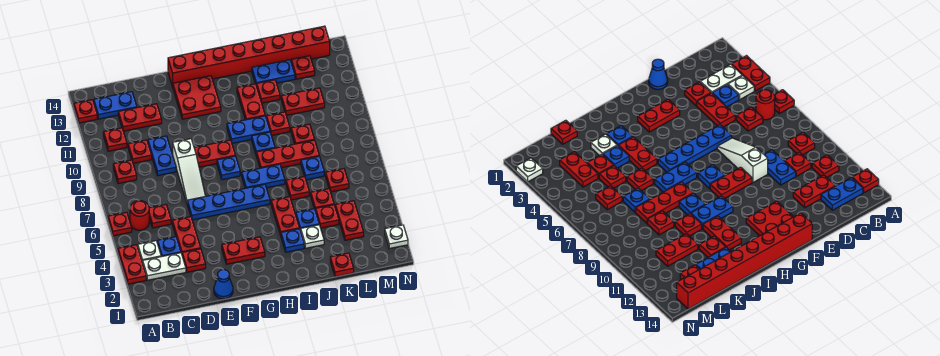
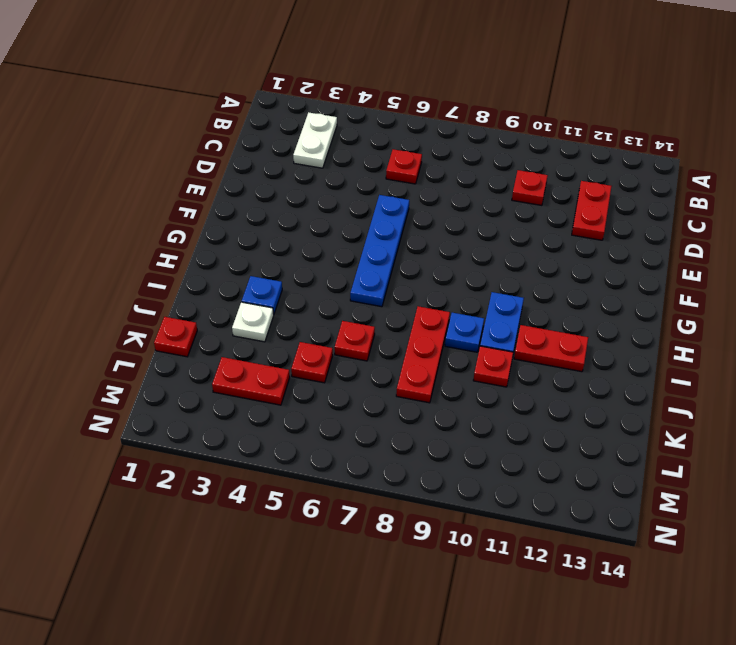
none -> red plate A3:A4 level 1
none -> red plate A6 level 1
none -> red plate A13 level 1
none -> white plate B4 level 1

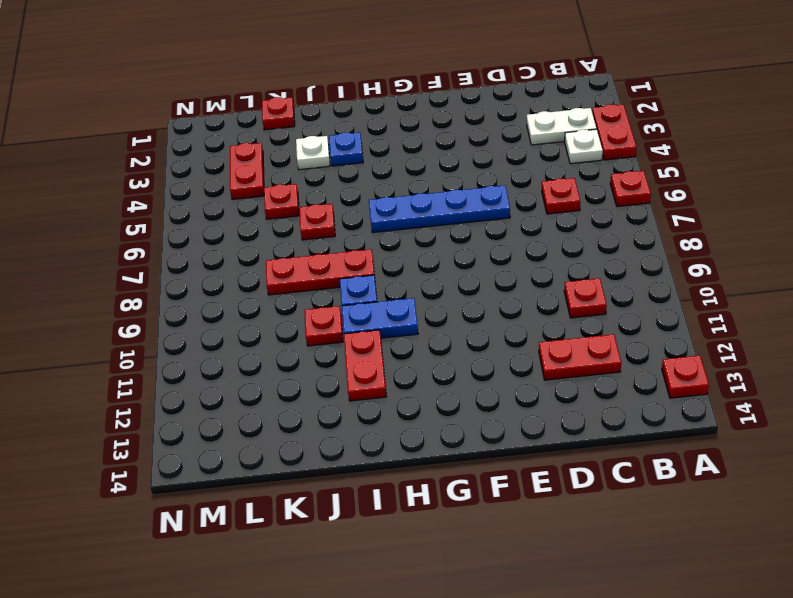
none -> red round brick B6 level 1
none -> red plate B9 level 1
none -> red plate B11 level 1
none -> blue plate B13:C13 level 1

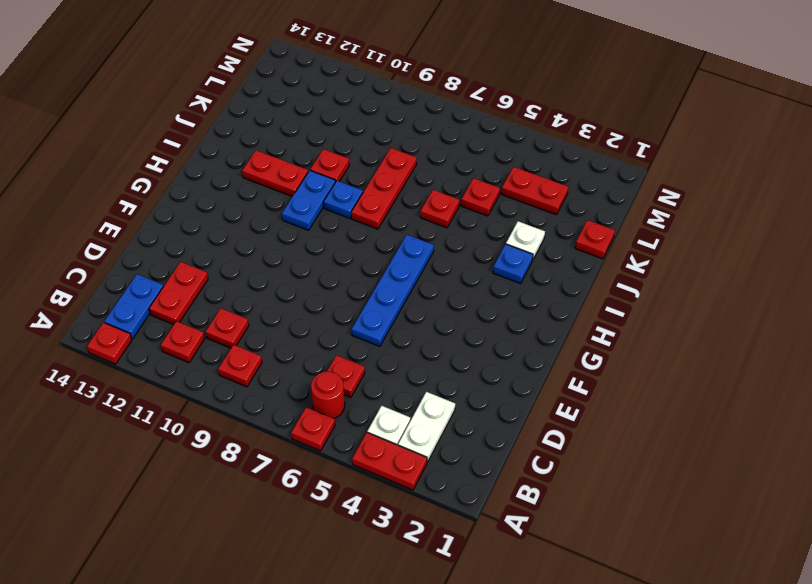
none -> blue plate C4 level 1
none -> red plate D3 level 1
none -> red plate D4:D5 level 1
none -> blue plate D9:D10 level 1

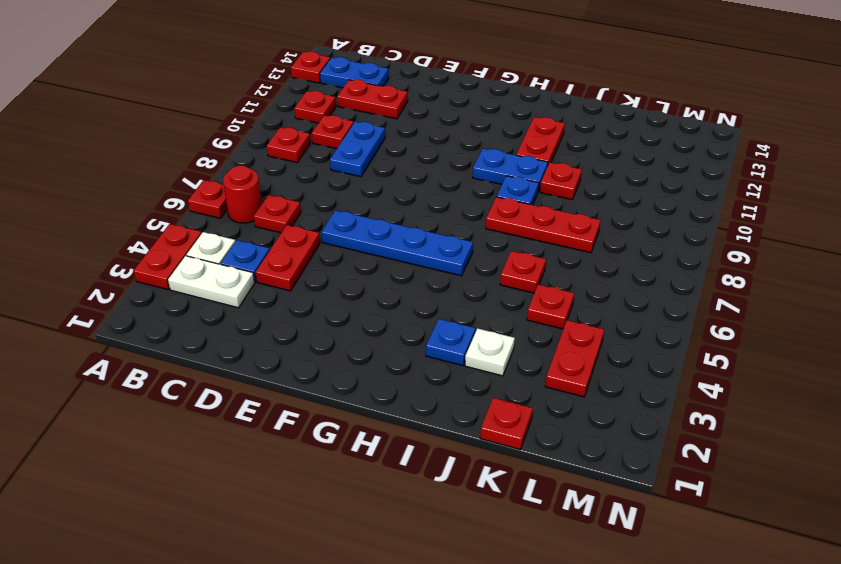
none -> red plate D3 level 1
none -> blue cone E1 level 1
none -> white slope E7:E9 level 1 top 9
none -> red plate F3:G3 level 1

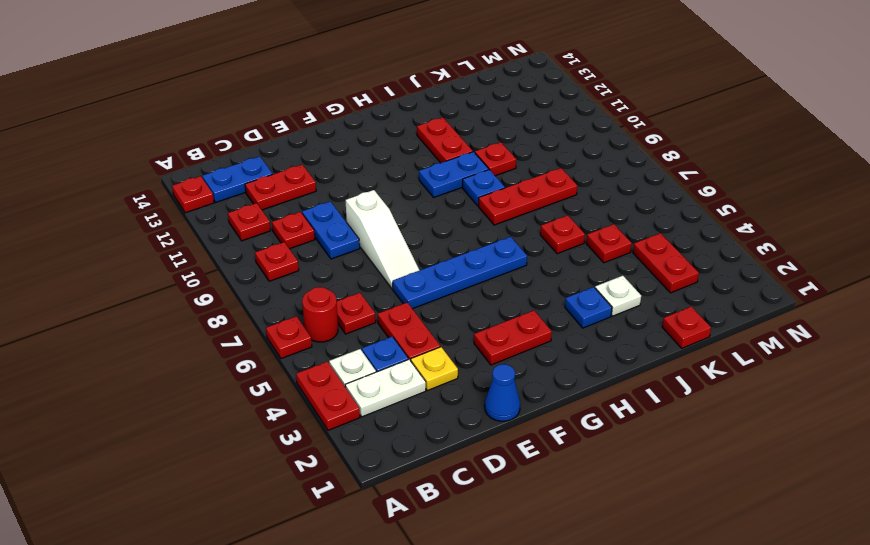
yellow plate D3 level 1 -> red plate D3 level 1
none -> red plate F9:G9 level 1
none -> red plate F12:G13 level 1
none -> red brick F14:M14 level 1
none -> blue plate G8 level 1

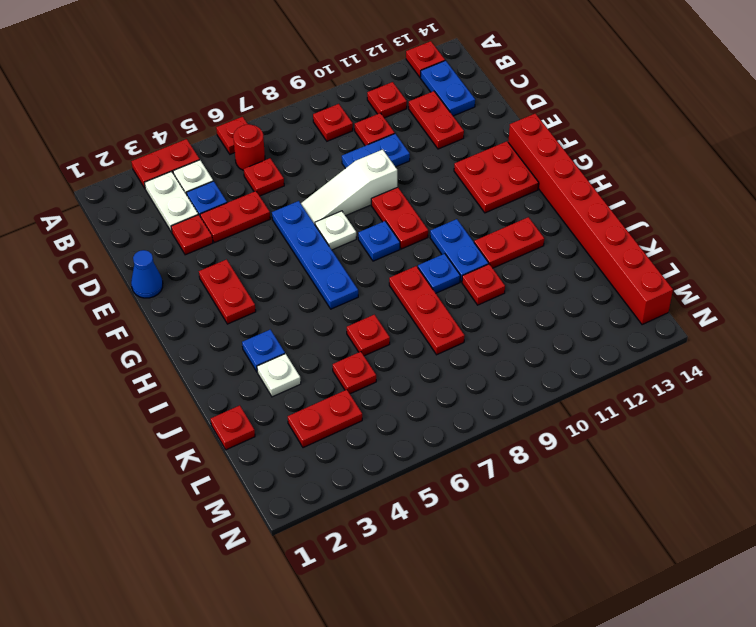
white plate F7 level 1 -> white plate N2 level 1
none -> blue plate H7:I7 level 1
none -> red plate I4:I5 level 1
none -> blue plate J4 level 1
none -> red plate J12 level 1

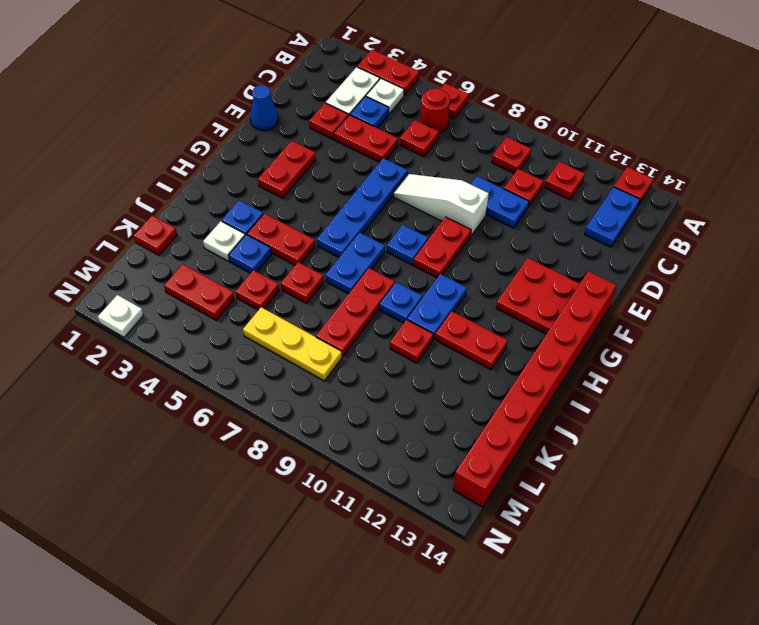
yellow plate L6:L8 level 1 -> red plate L6 level 1
none -> red plate C12:D12 level 1
none -> red plate J12 level 1
none -> blue plate J13:K13 level 1
none -> red plate K4 level 1

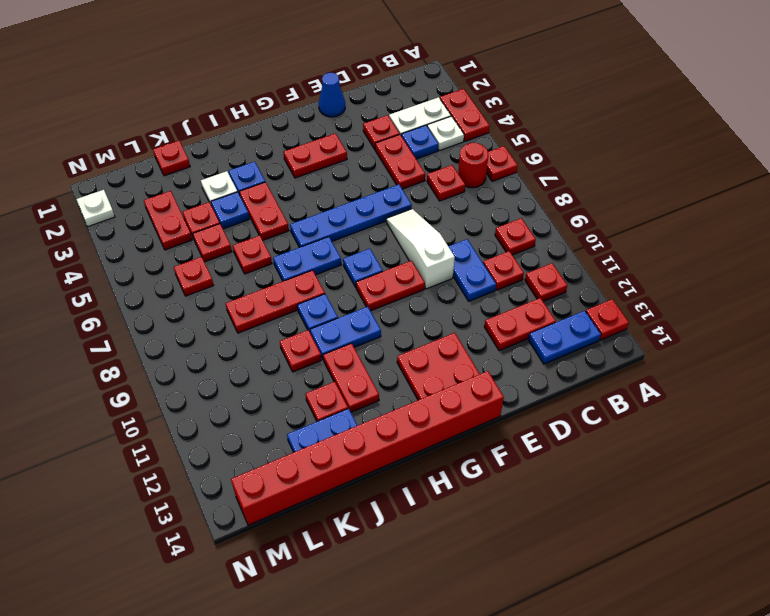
none -> blue plate K7 level 1
none -> red plate K9 level 1
none -> red plate K11:L11 level 1
none -> red plate L13 level 1

